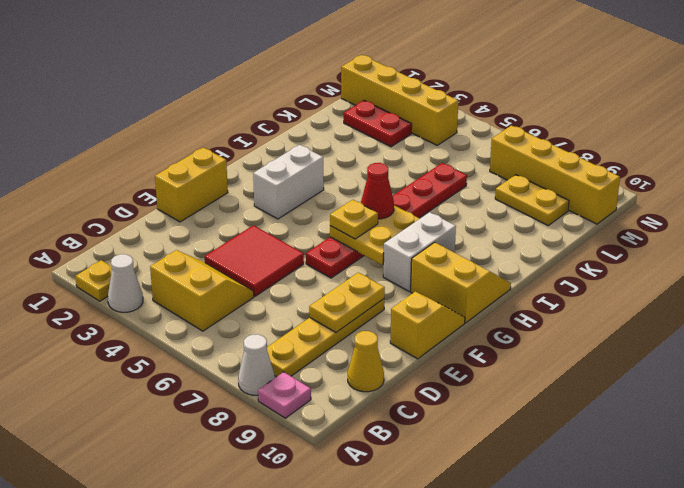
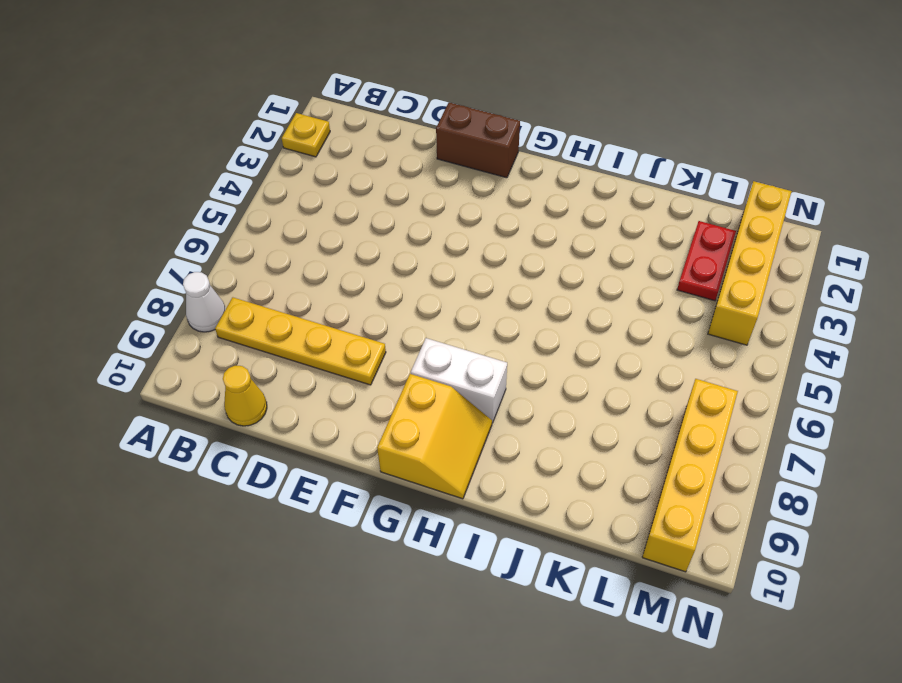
brown brick E1:F1 level 1 -> yellow brick E1:F1 level 1
none -> white cone A3 level 1
none -> pink plate A9 level 1
none -> yellow slope B4:C5 level 1 top B

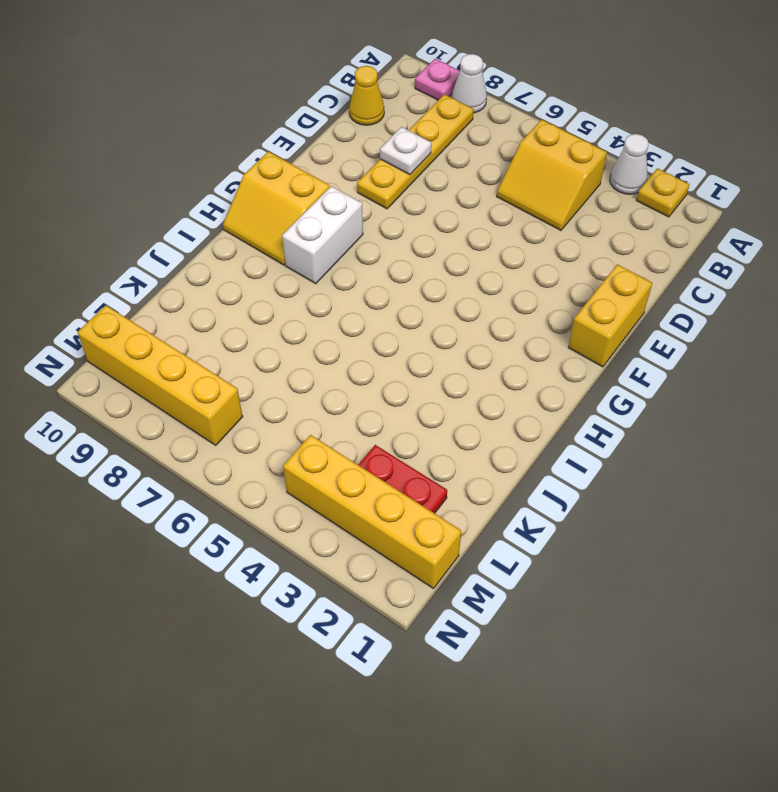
white plate D8 level 2 -> yellow plate D8:E8 level 2
none -> red tile D4:E5 level 1
none -> yellow slope E10:F10 level 1 top E
none -> red plate F6:K6 level 1

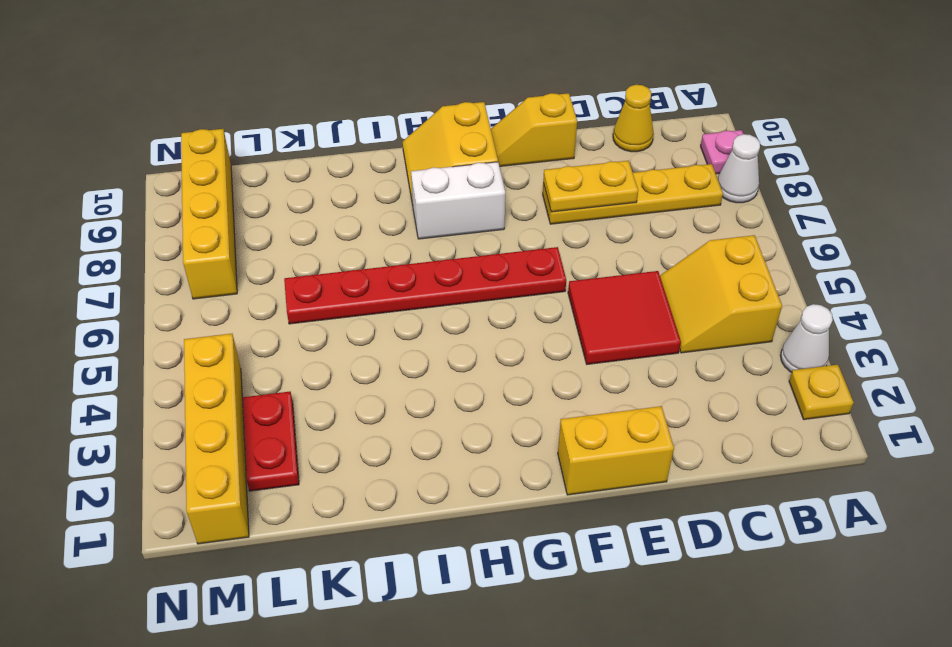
none -> white brick G3:H3 level 1
none -> yellow plate L8:L9 level 1
none -> yellow plate G6:H7 level 2

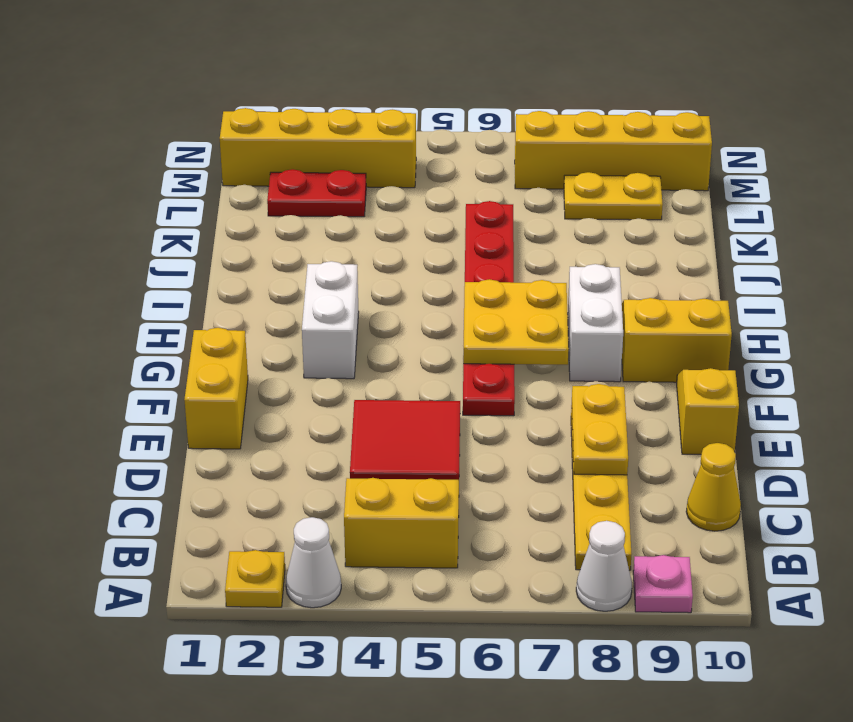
none -> yellow plate G6 level 3
none -> red cone H6 level 3

